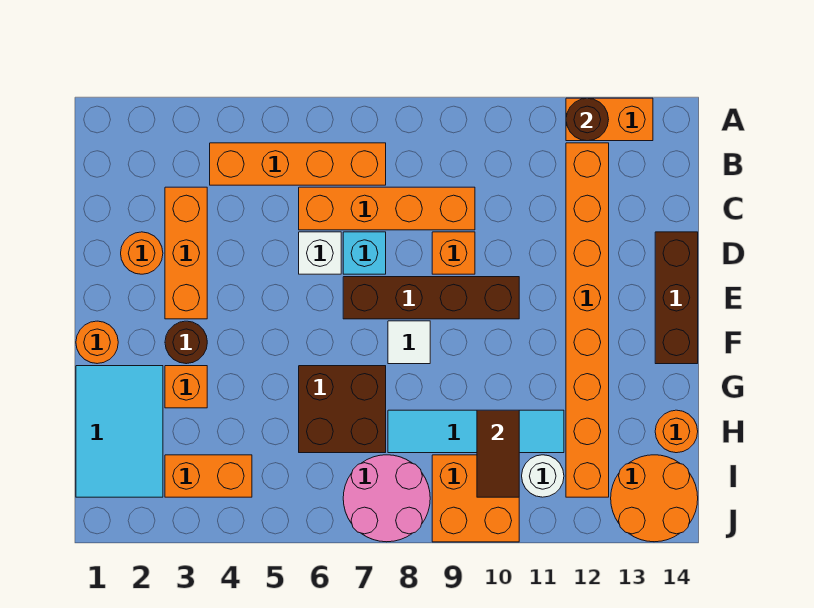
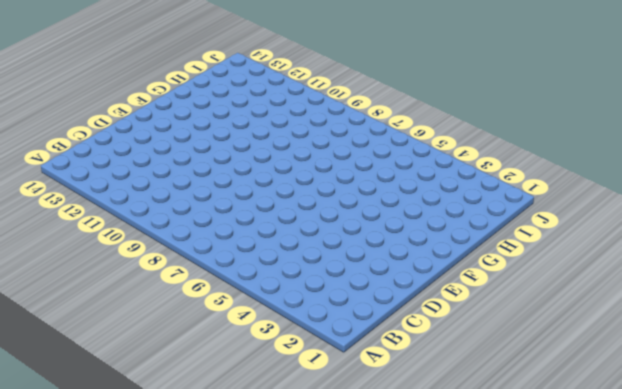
none -> orange brick A12:A13 level 1
none -> orange brick B4:B7 level 1
none -> orange brick B12:I12 level 1

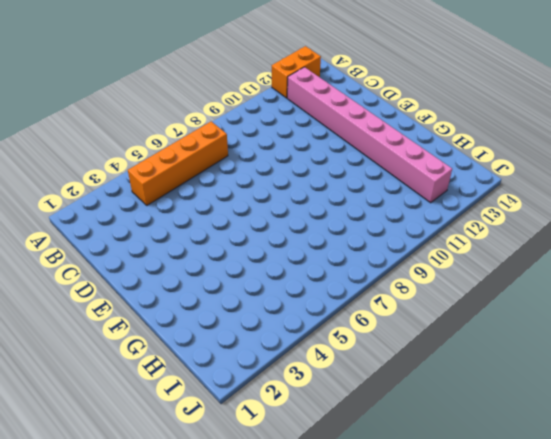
pink brick B12:I12 level 1 -> orange brick B12:I12 level 1
none -> orange brick C3:E3 level 1
none -> orange brick C6:C9 level 1
none -> orange round brick D2 level 1

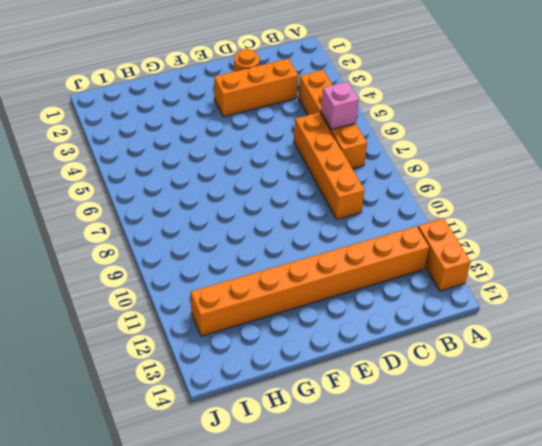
pink brick B6 level 2 -> none
none -> white brick D6 level 1
none -> cyan brick D7 level 1
none -> orange brick D9 level 1

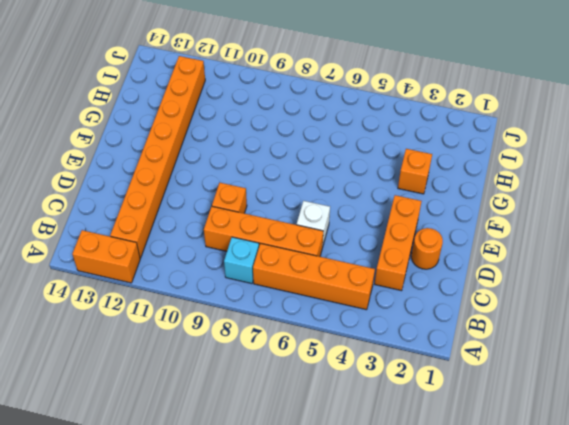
cyan brick B8 level 1 -> cyan brick D7 level 1
none -> brown brick D14:F14 level 1
none -> brown brick E7:E10 level 1
none -> orange round brick F1 level 1

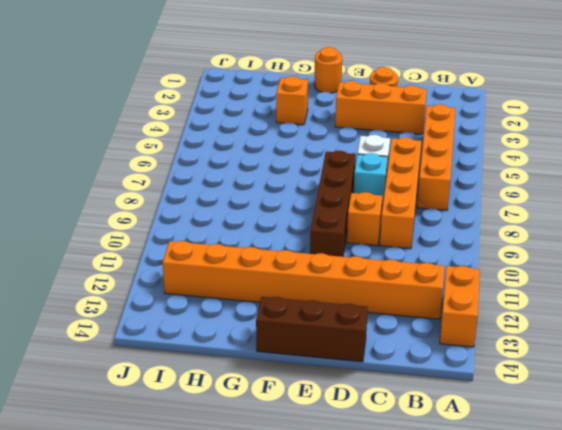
none -> brown round brick F3 level 1
none -> white tile F8 level 1
none -> cyan tile G1:I2 level 1

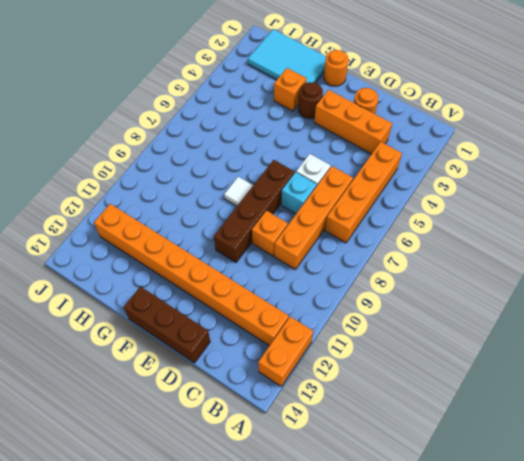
none -> brown brick G6:H7 level 1
none -> cyan tile H8:H11 level 1
none -> orange round brick H14 level 1

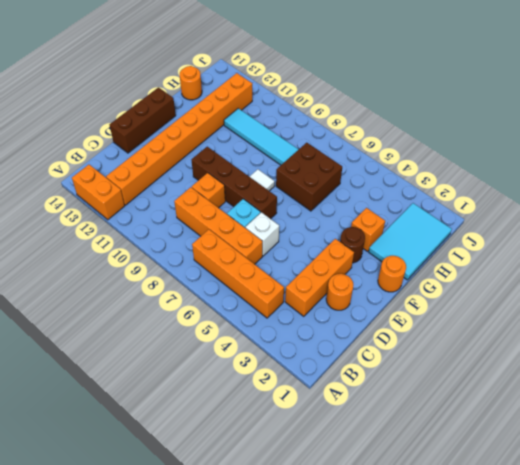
none -> orange brick I3:I4 level 1
none -> pink round brick I7:J8 level 1
none -> orange brick I9:J10 level 1

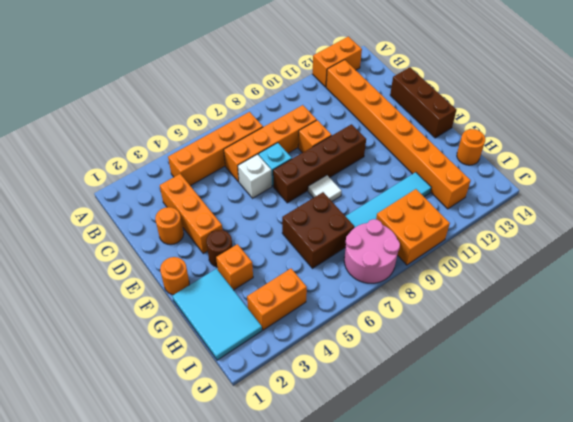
none -> white round brick I11 level 1
none -> orange round brick I13:J14 level 1
none -> brown round brick A12 level 2

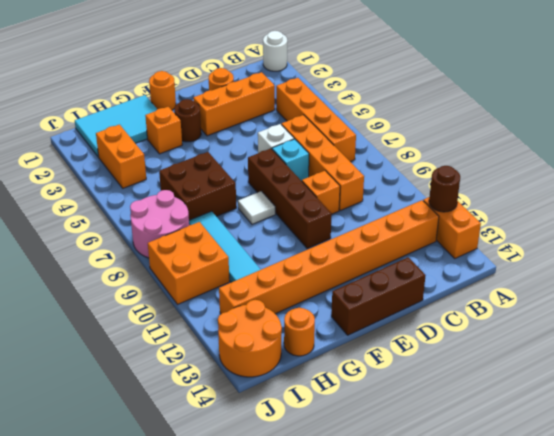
white round brick A1 level 1 -> white round brick I11 level 1
none -> brown tile H10:I10 level 2

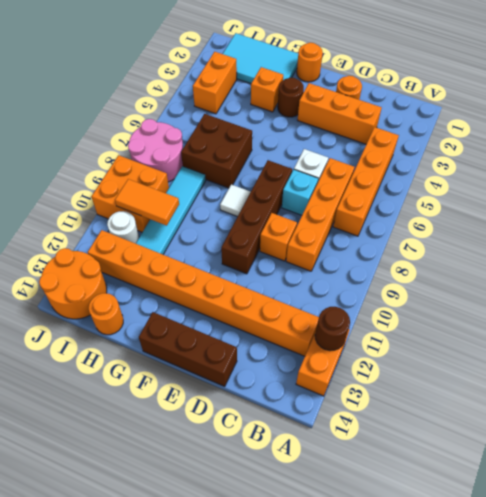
orange tile H10:I10 level 2 -> brown tile H10:I10 level 2

